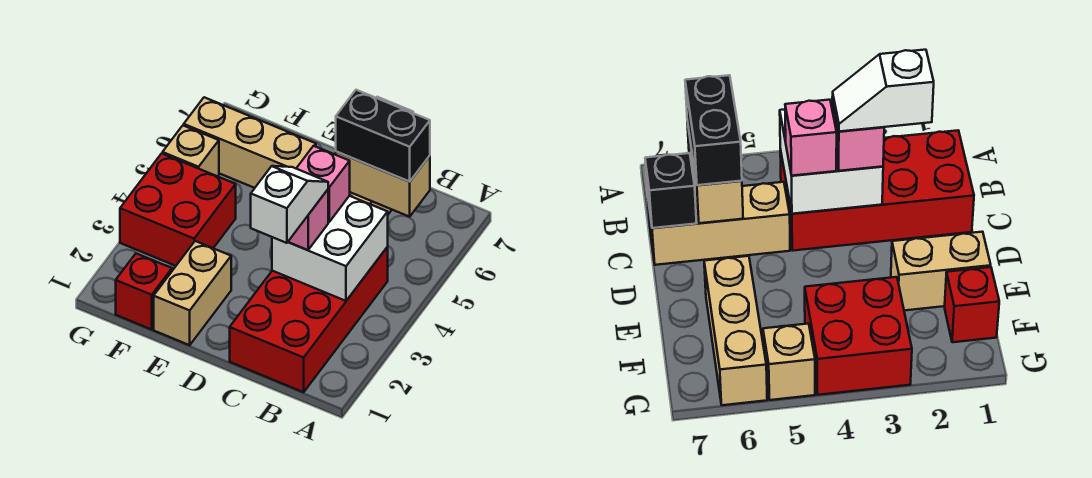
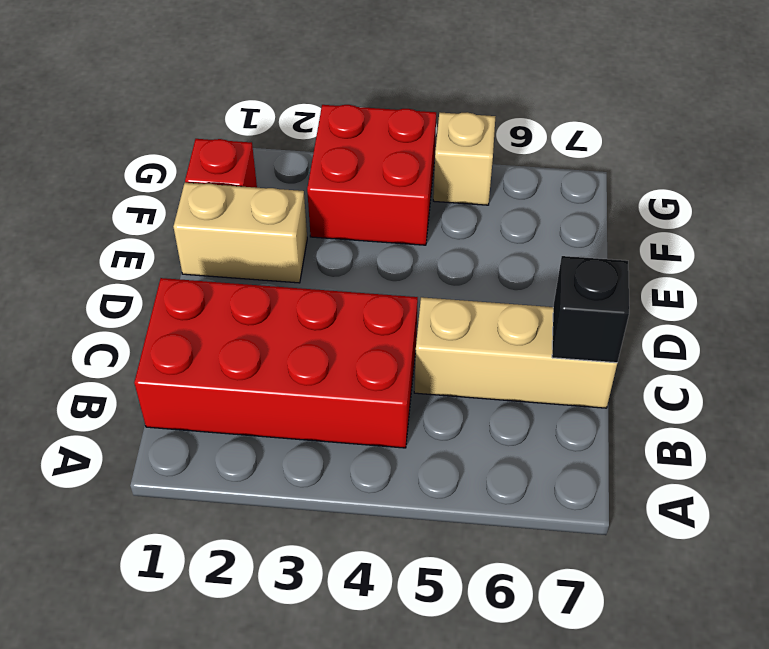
none -> tan brick E6:G6 level 1
none -> white brick B3:C4 level 2
none -> tan brick B6:C6 level 2

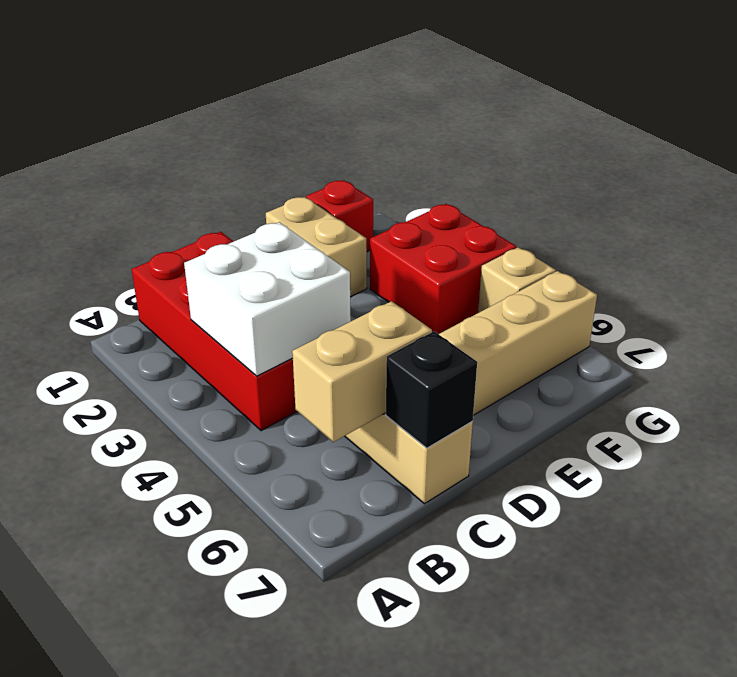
none -> black brick B6:C6 level 3
none -> pink brick C3 level 3
none -> pink brick C4 level 3

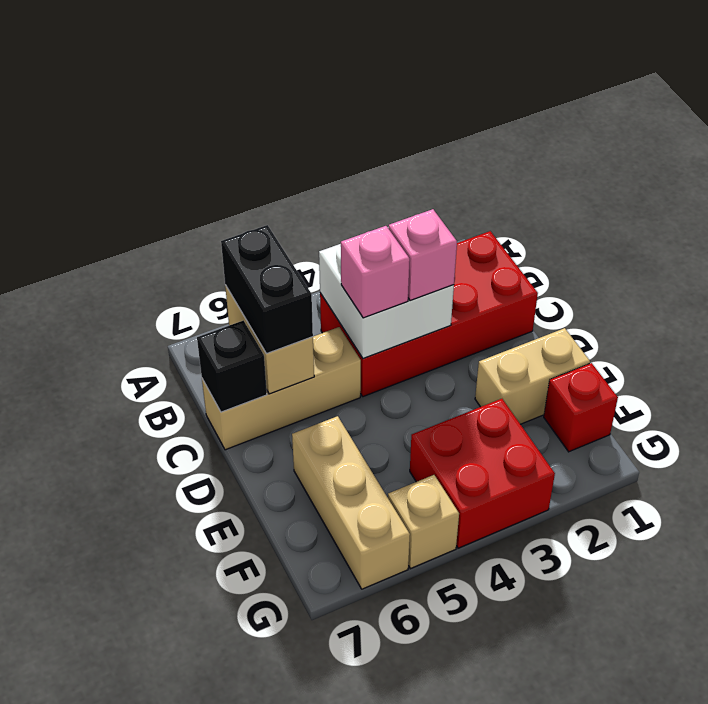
none -> white slope C2:C3 level 4 top 2

